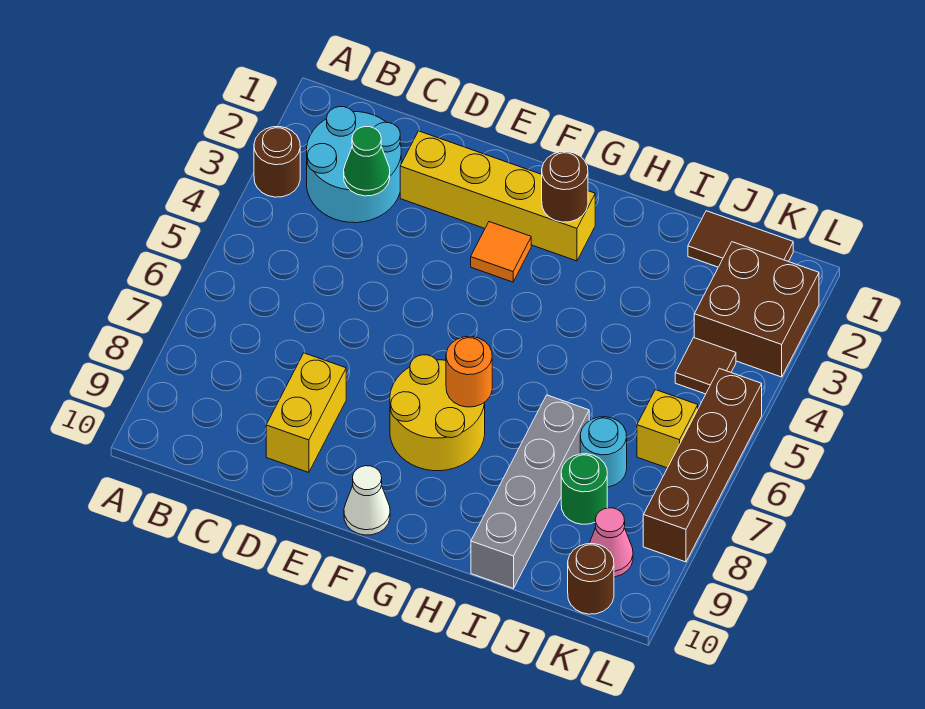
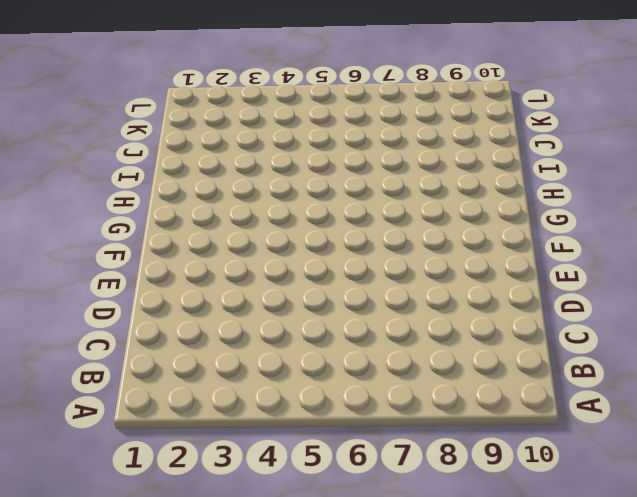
none -> brown round brick A3 level 1
none -> cyan round brick B2:C3 level 1
none -> yellow brick D2:G2 level 1

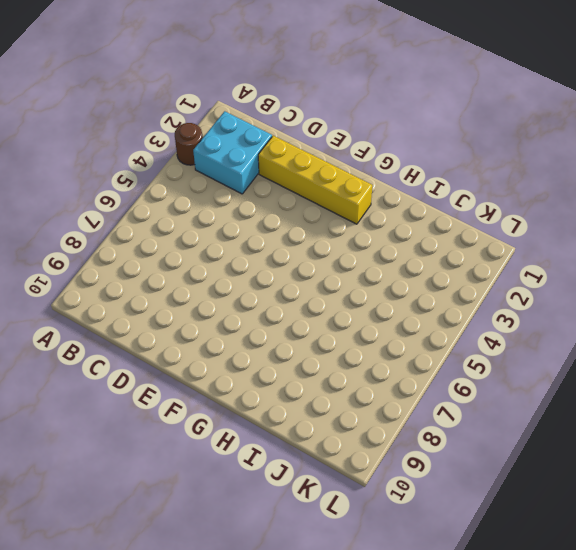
cyan brick B2:C3 level 1 -> cyan round brick B2:C3 level 1
none -> yellow brick D8:D9 level 1
none -> orange tile F3 level 1
none -> yellow round brick F7:G8 level 1

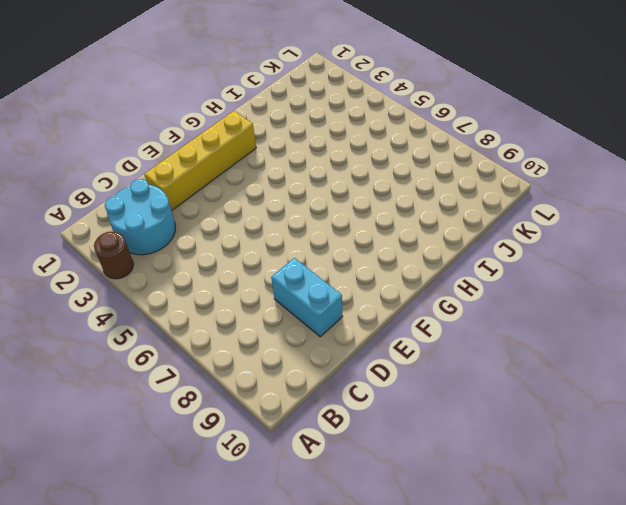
cyan brick D8:D9 level 1 -> yellow brick D8:D9 level 1
none -> orange tile F3 level 1
none -> yellow round brick F7:G8 level 1
none -> white cone F10 level 1

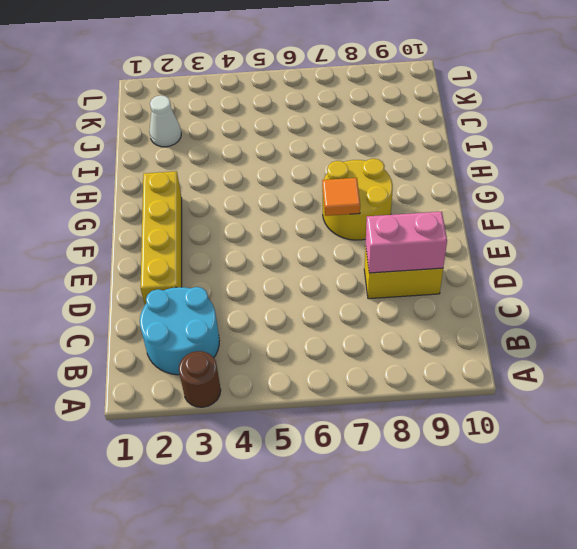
pink brick D8:D9 level 2 -> none
orange tile F7 level 2 -> orange tile F3 level 1
white cone J2 level 1 -> white cone F10 level 1
none -> grey brick I7:I10 level 1
none -> brown tile J1:K1 level 1
none -> cyan round brick J7 level 1

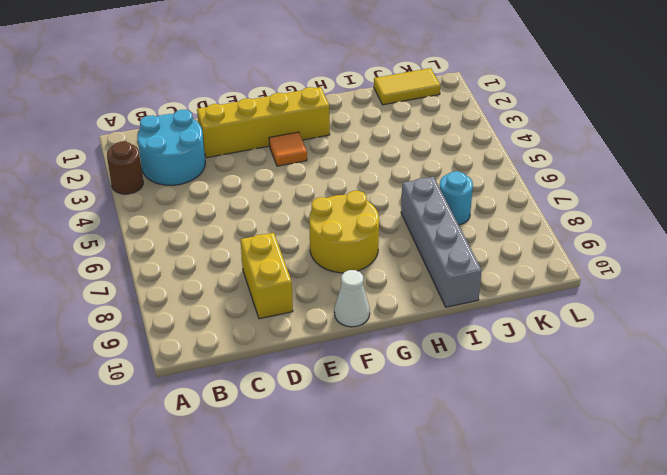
yellow tile J1:K1 level 1 -> brown tile J1:K1 level 1
none -> green round brick J8 level 1
none -> brown brick K2:L3 level 1
none -> brown tile K4 level 1

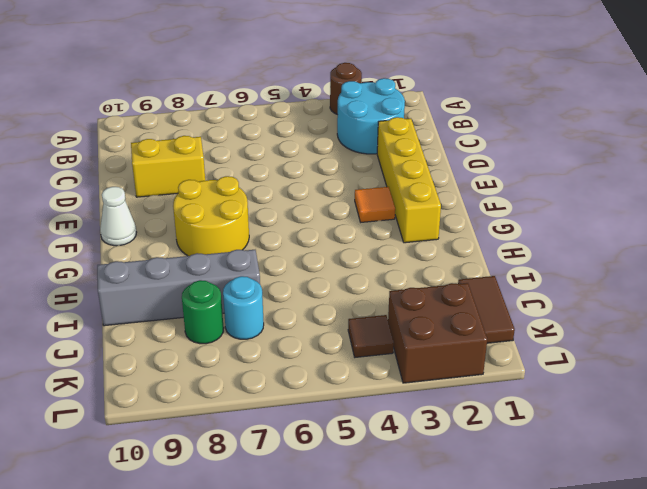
none -> yellow brick K6 level 1
none -> pink cone K9 level 1
none -> brown round brick K10 level 1

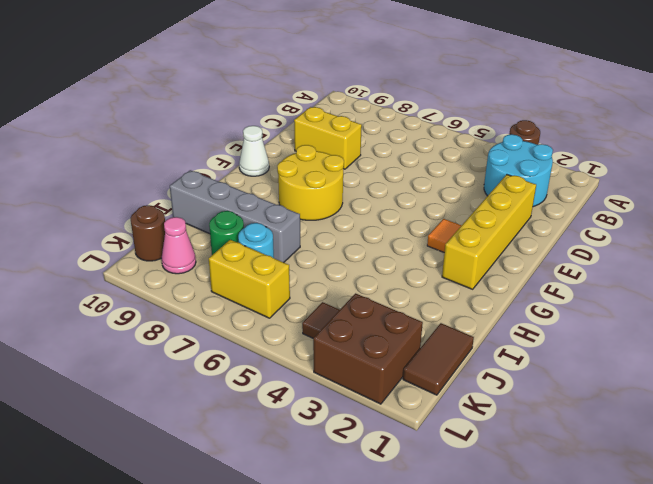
yellow brick K6:K7 level 1 -> yellow brick K6 level 1
none -> brown brick L5:L8 level 1
none -> green cone C3 level 2
none -> brown round brick G2 level 2

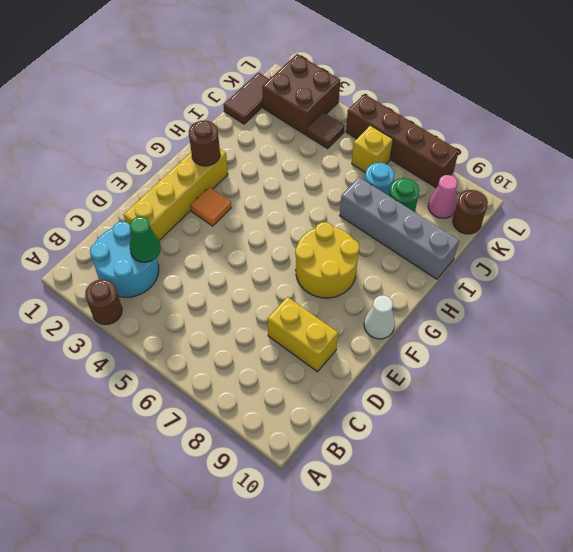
none -> orange round brick G7 level 2

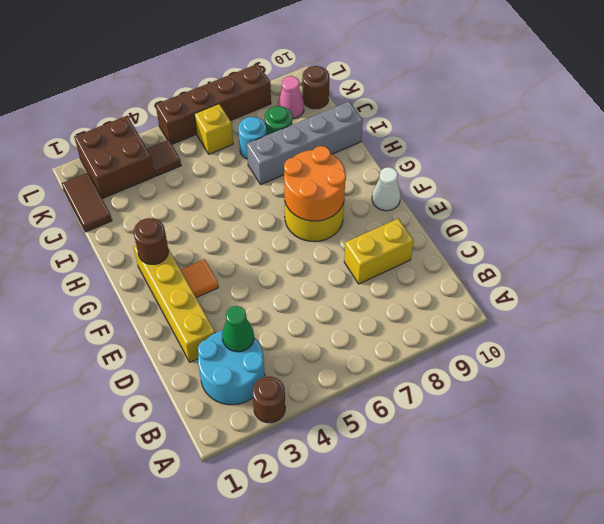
orange round brick F7:G8 level 2 -> orange round brick G7 level 2

